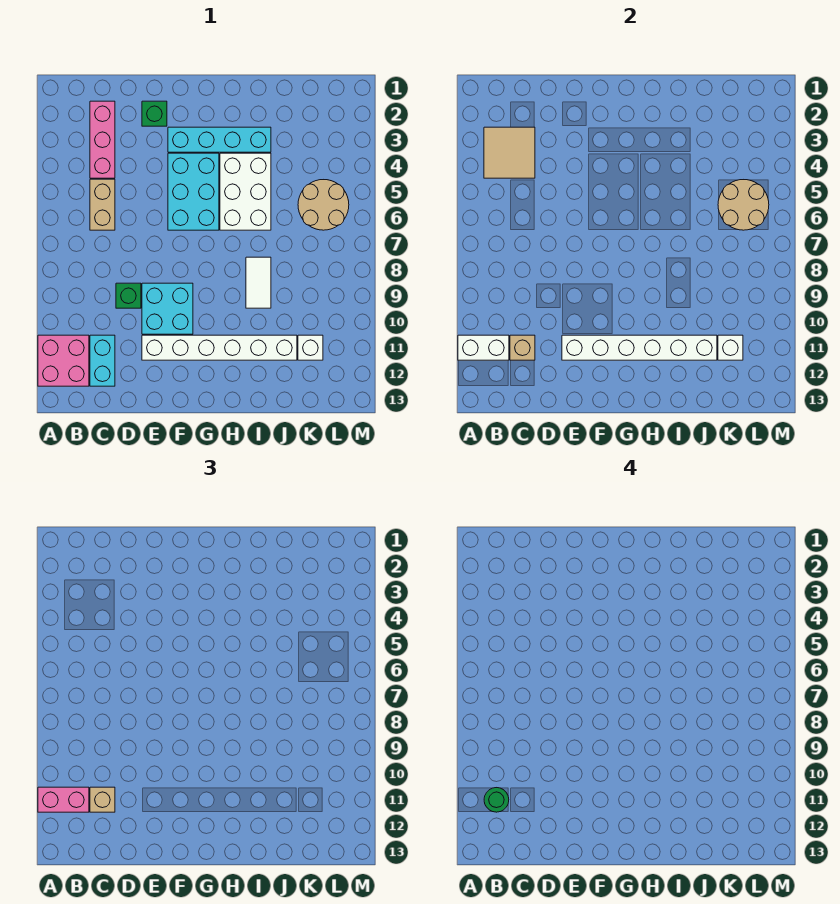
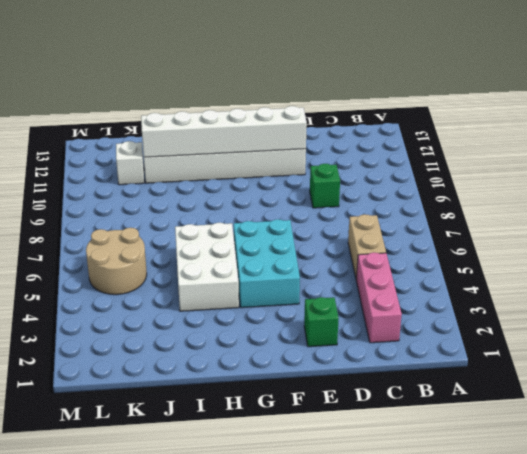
none -> pink brick A11:B12 level 1
none -> cyan brick C11:C12 level 1
none -> cyan brick E9:F10 level 1

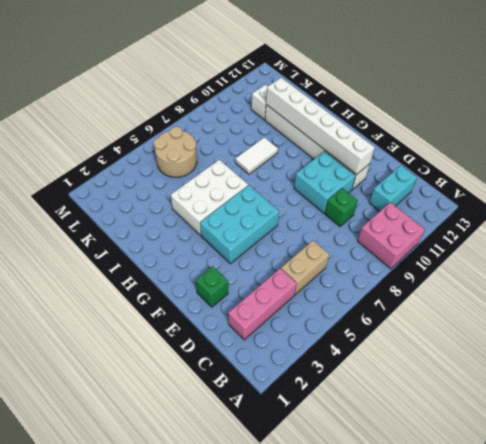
pink brick A9:B10 level 1 -> pink brick A11:B12 level 1
none -> cyan brick F3:I3 level 1
none -> white brick A11:B11 level 2
none -> tan tile B3:C4 level 2

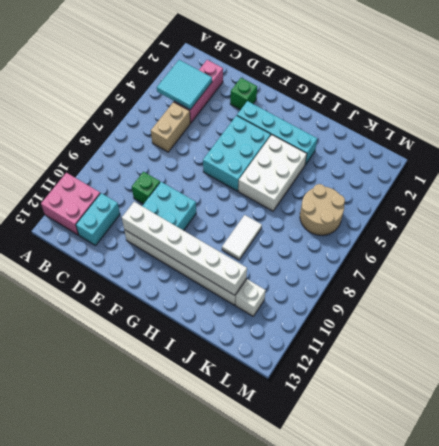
cyan tile B3:C4 level 2 -> tan tile B3:C4 level 2
none -> white brick A11:B11 level 2
none -> tan brick C11 level 2
none -> tan round brick K5:L6 level 2

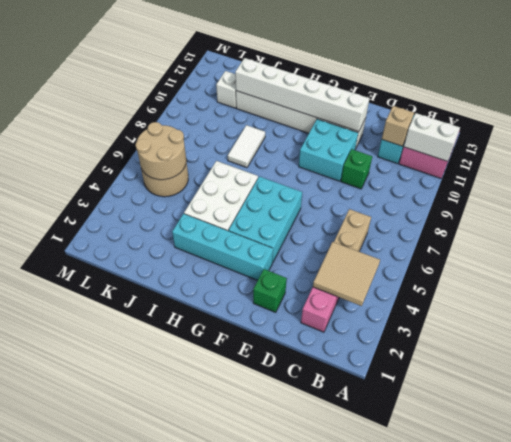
none -> white brick K11 level 2
none -> pink brick A11:B11 level 3
none -> tan brick C11 level 3

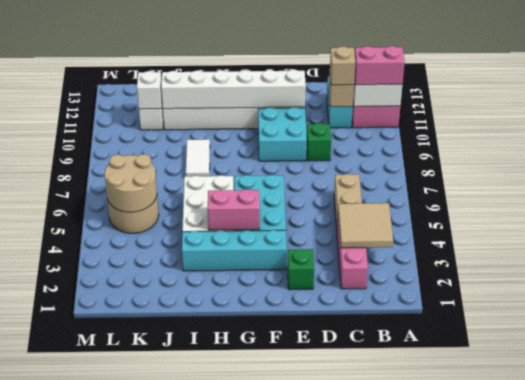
pink brick G4:H4 level 2 -> none
none -> green round brick B11 level 4

